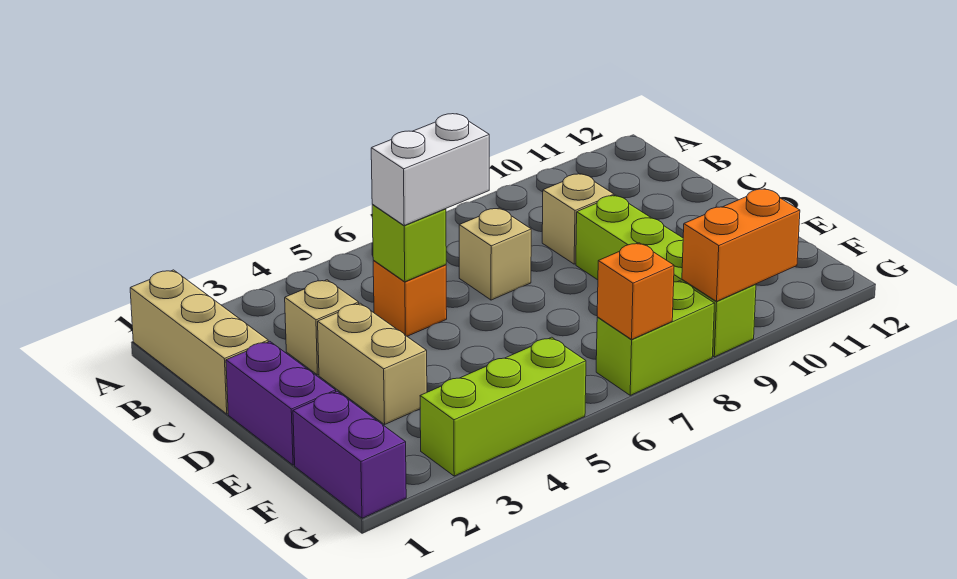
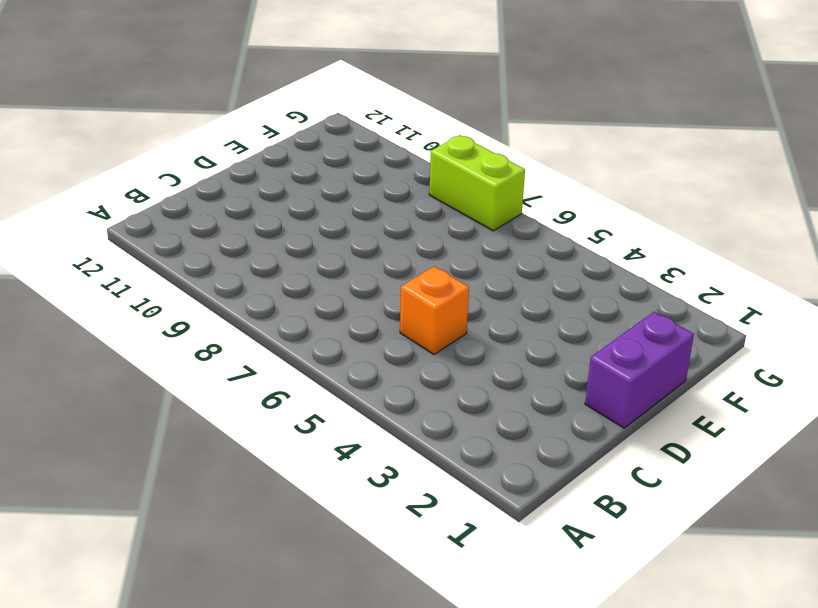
none -> tan brick A1:C1 level 1
none -> tan brick C3 level 1
none -> tan brick C7 level 1

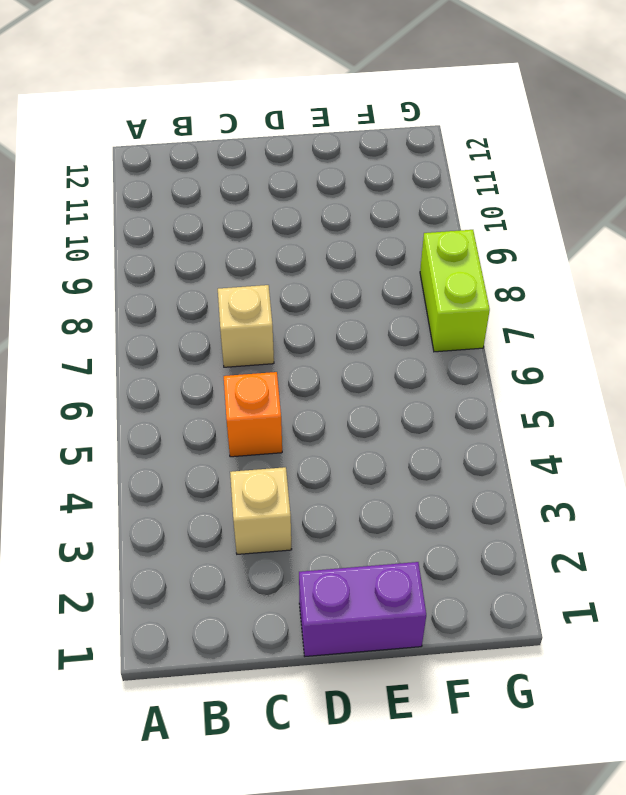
none -> tan brick A1:C1 level 1
none -> tan brick C9 level 1
none -> tan brick D3:E3 level 1

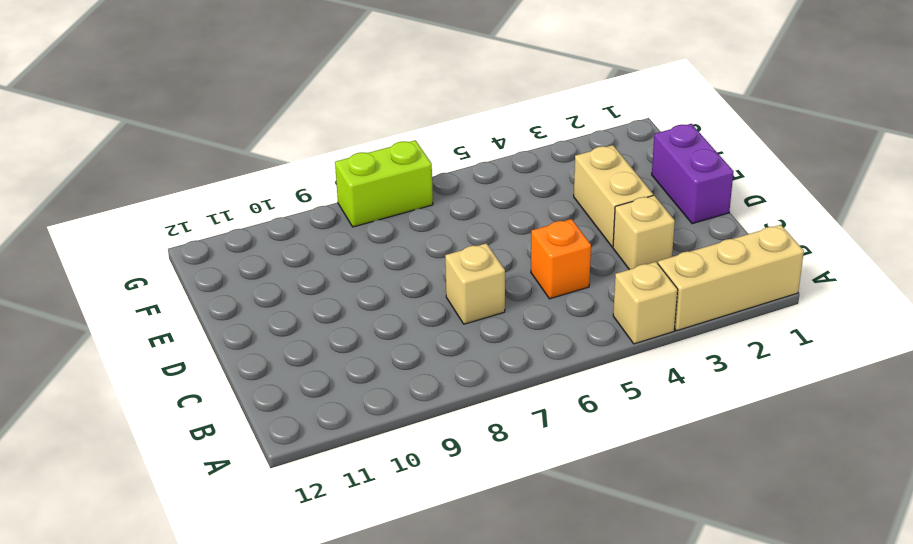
tan brick A1:A3 level 1 -> tan brick A1:C1 level 1
tan brick A4 level 1 -> tan brick C9 level 1
none -> lime brick D9:G9 level 1
none -> purple brick F1:G1 level 1
none -> lime brick G3:G5 level 1

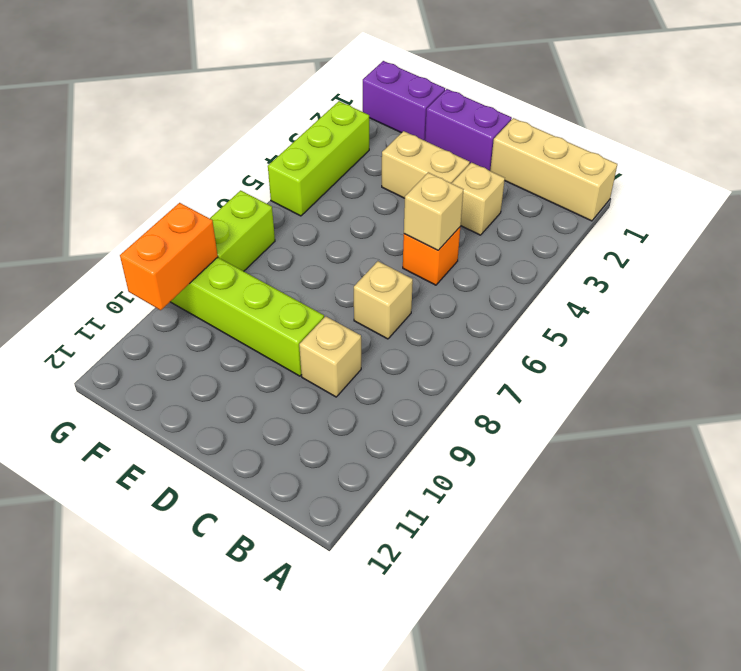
tan brick C5 level 2 -> lime brick C5 level 2
none -> orange brick G7 level 2
none -> white brick C5:C6 level 3

